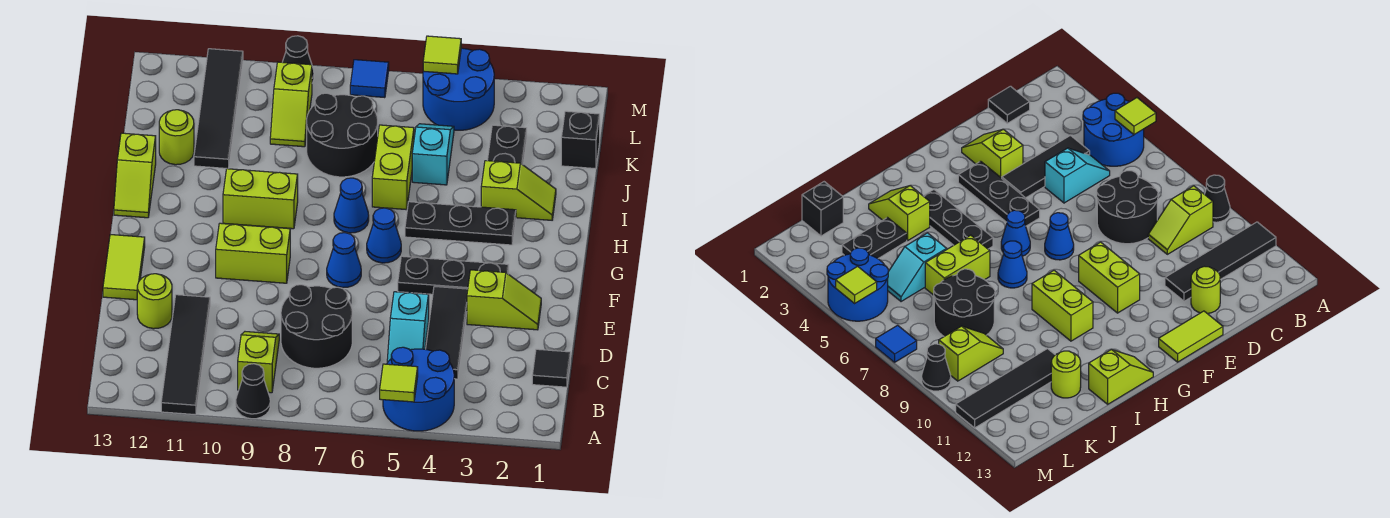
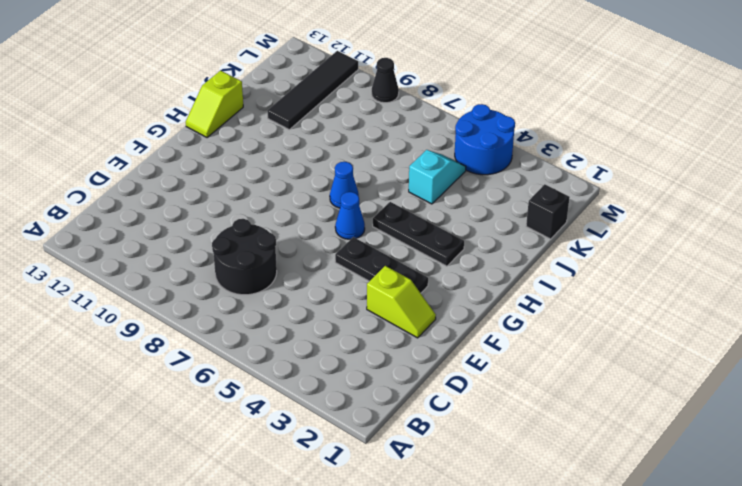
none -> blue round brick A4:B5 level 1
none -> black cone A9 level 1
none -> black tile A11:D11 level 1
none -> lime slope B9:C9 level 1 top B

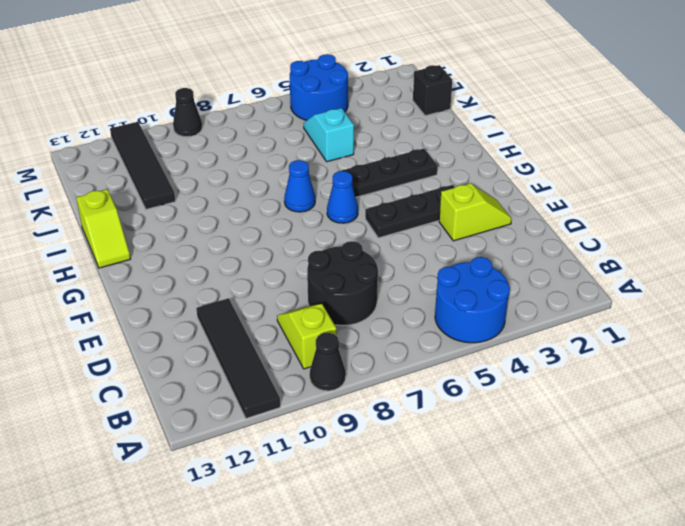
none -> black tile C1 level 1
none -> black tile C4:E4 level 1
none -> cyan slope C5:D5 level 1 top D
none -> lime round brick D12 level 1

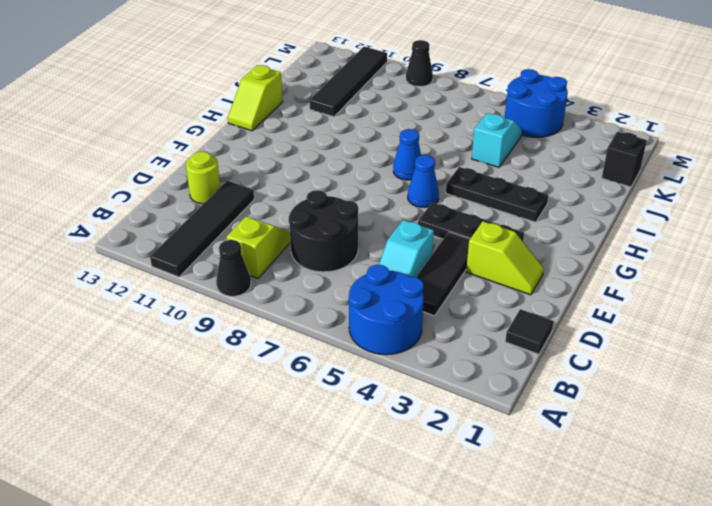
none -> lime tile E13:F13 level 1
none -> blue cone F7 level 1
none -> lime brick F9:F10 level 1
none -> lime brick H9:H10 level 1

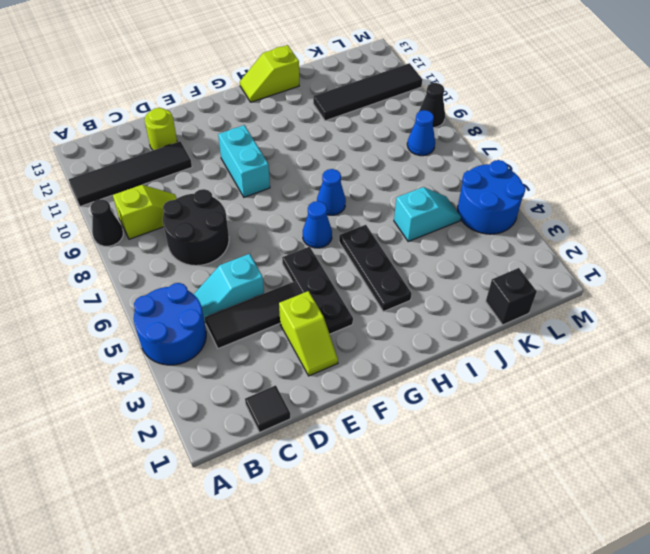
cyan brick F9:F10 level 1 -> lime brick F9:F10 level 1
blue cone L8 level 1 -> blue cone F7 level 1
none -> lime tile E13:F13 level 1
none -> lime brick H9:H10 level 1
none -> lime slope I2:I3 level 1 top 3
none -> lime brick I6:J6 level 1

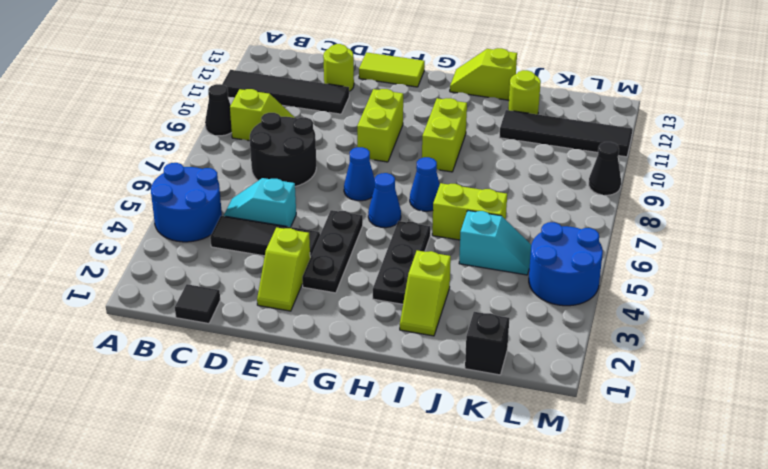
none -> black plate J3:K3 level 1
none -> black round brick J7:K8 level 1
none -> lime slope K9:L9 level 1 top L
none -> blue tile M7 level 1

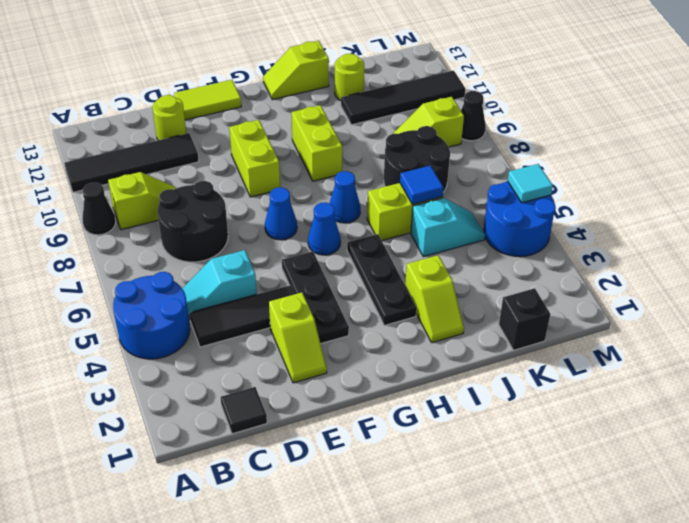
blue tile J6 level 2 -> blue tile M7 level 1
cyan tile M5 level 2 -> lime tile M5 level 2
none -> black plate J3:K3 level 1
none -> lime tile A5 level 2

